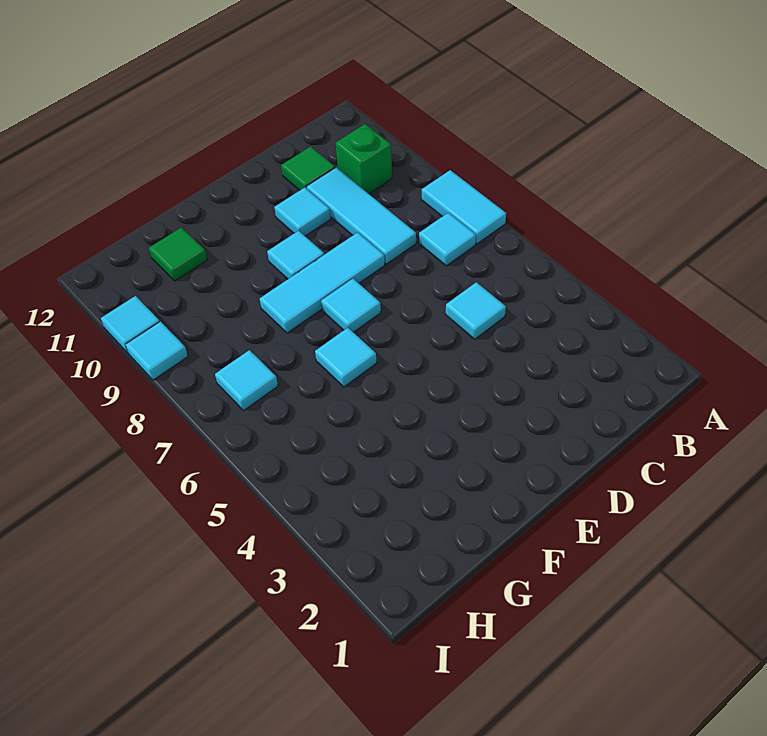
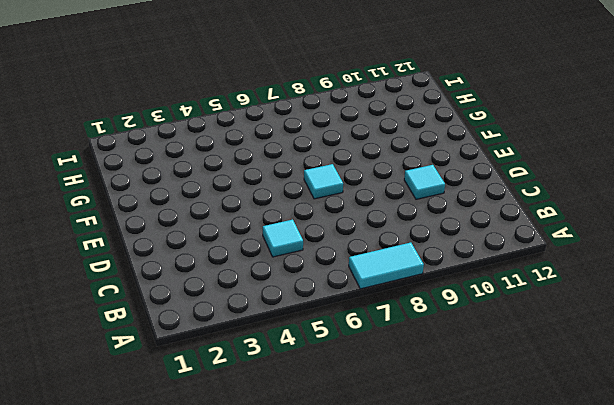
none -> cyan tile B7 level 1
none -> green brick B10 level 1
none -> cyan tile C8:C10 level 1

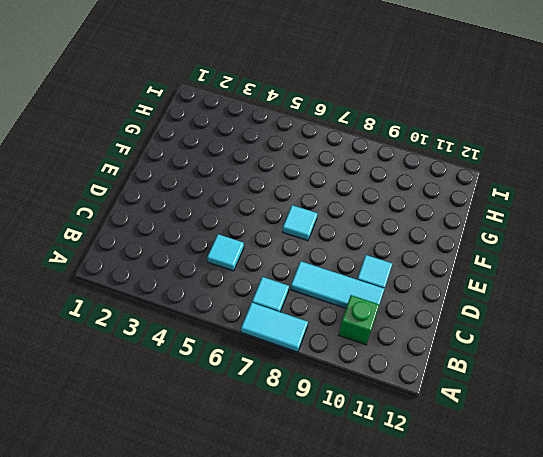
none -> green tile C11 level 1
none -> cyan tile D8:F8 level 1
none -> cyan tile E9 level 1

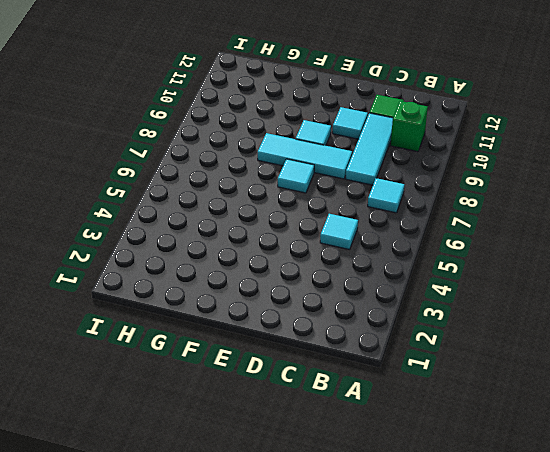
none -> cyan tile A7:A8 level 1
none -> cyan tile F6 level 1
none -> green tile G11 level 1

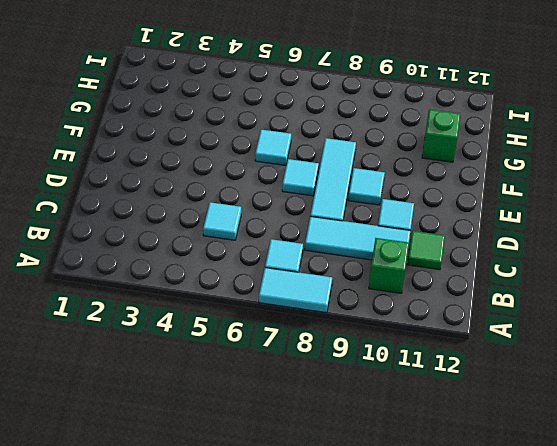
green brick G11 level 1 -> green tile G11 level 1
none -> cyan tile H7 level 1
none -> cyan tile I9 level 1
none -> cyan tile I10 level 1

